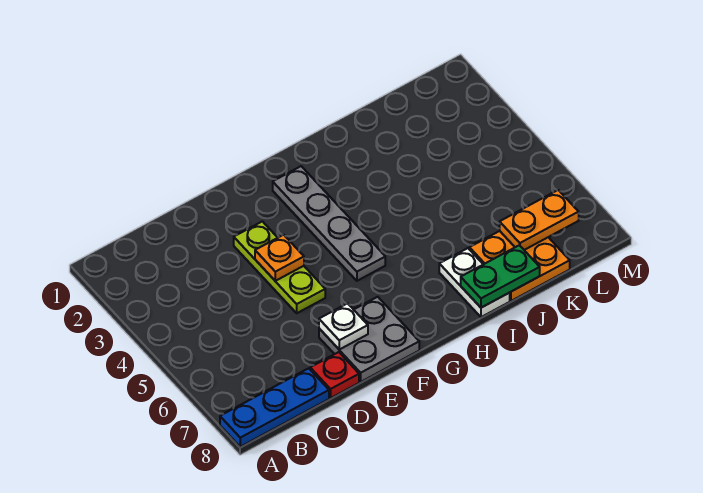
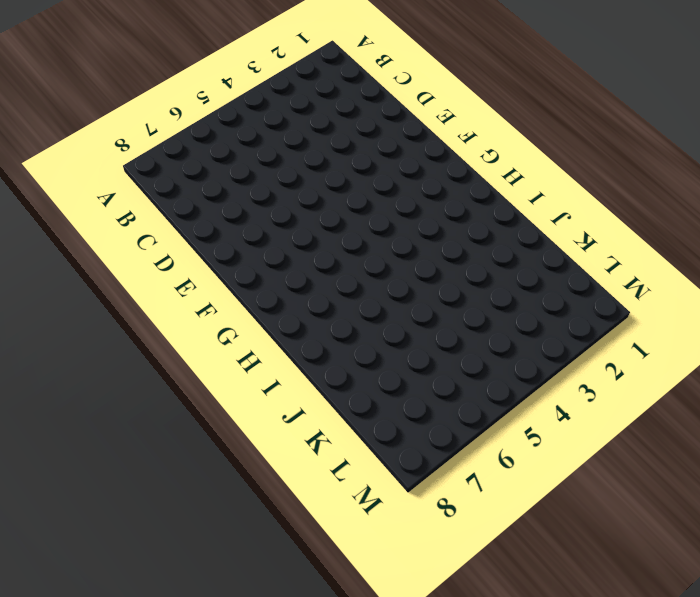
none -> blue plate A8:C8 level 1
none -> red plate D8 level 1

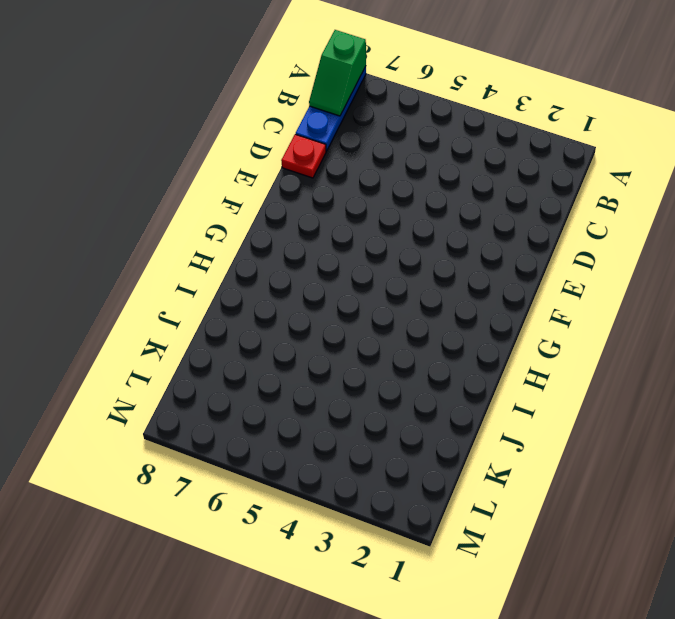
green slope A8:B8 level 2 top A -> none
none -> lime plate E3:E5 level 1
none -> grey plate E7:F8 level 1

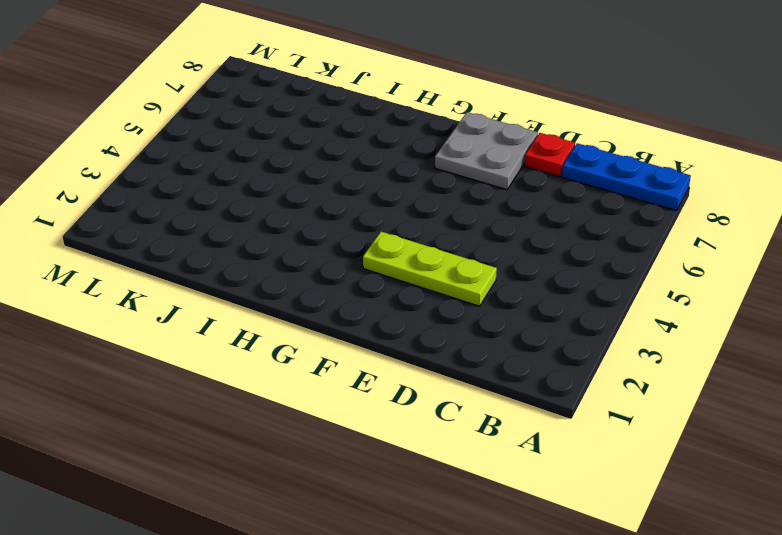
lime plate D3:F3 level 1 -> lime plate E3:E5 level 1
none -> grey plate G2:G5 level 1
none -> white plate I7:I8 level 1

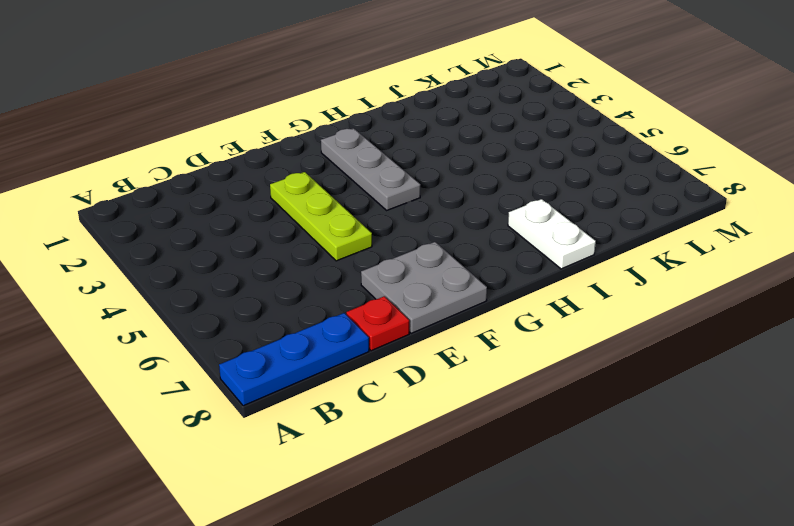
grey plate G2:G4 level 1 -> grey plate G2:G5 level 1
none -> orange plate J7:K8 level 1
none -> orange plate E4 level 2

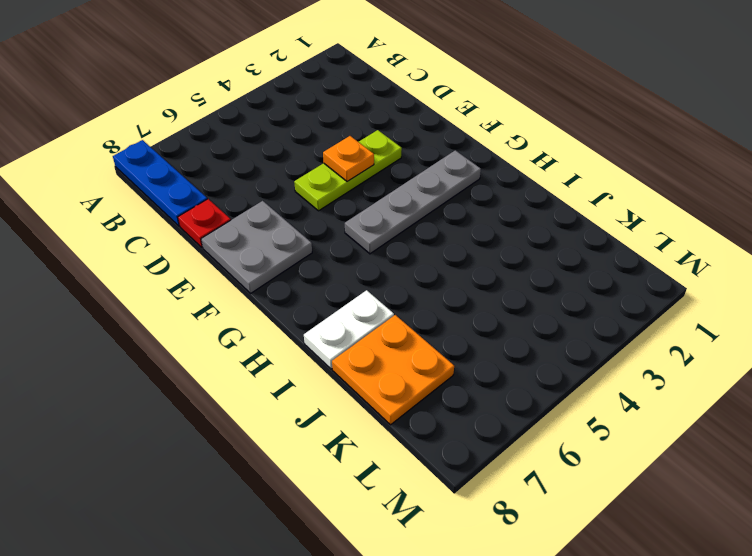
none -> white plate E7 level 2
none -> green plate I8:J8 level 2

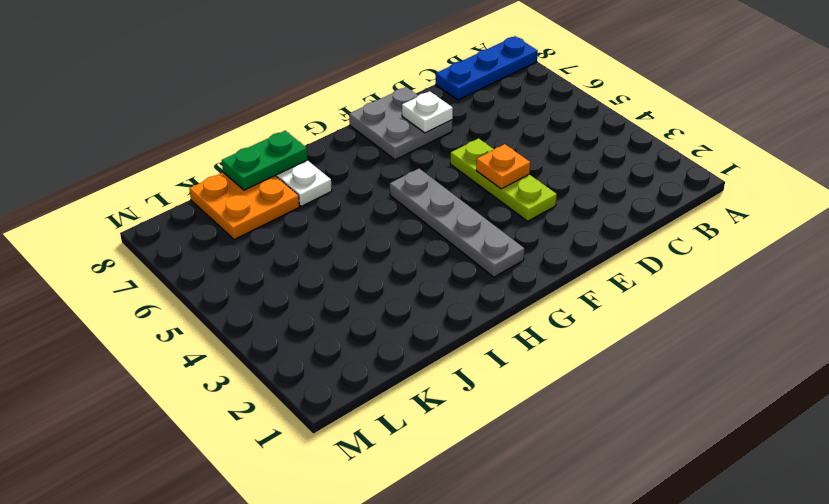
none -> red plate D8 level 1
none -> orange plate K7:L7 level 2

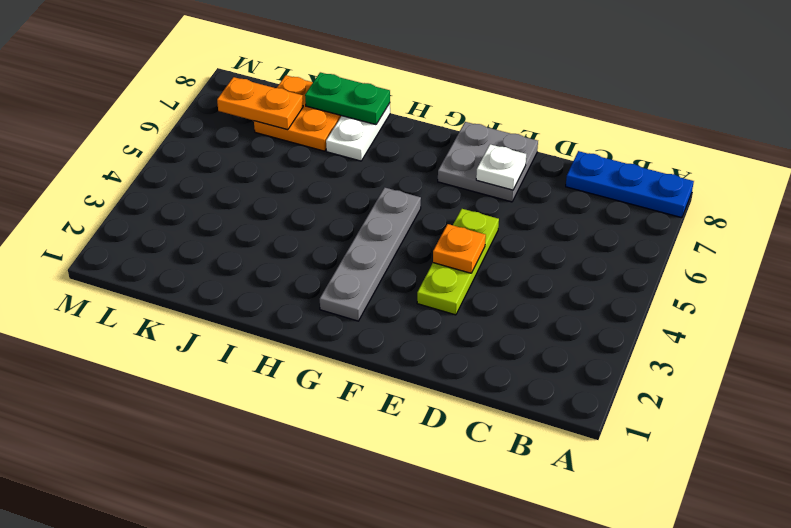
none -> red plate D8 level 1

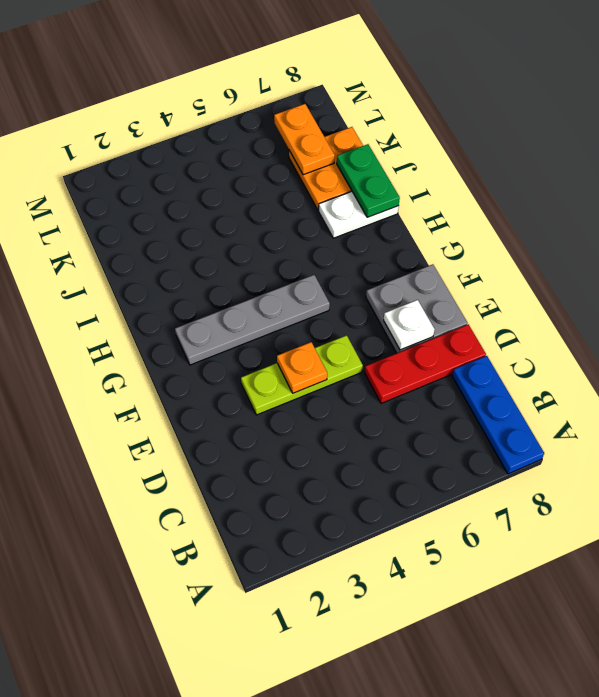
red plate D6:D8 level 1 -> red plate D8 level 1

